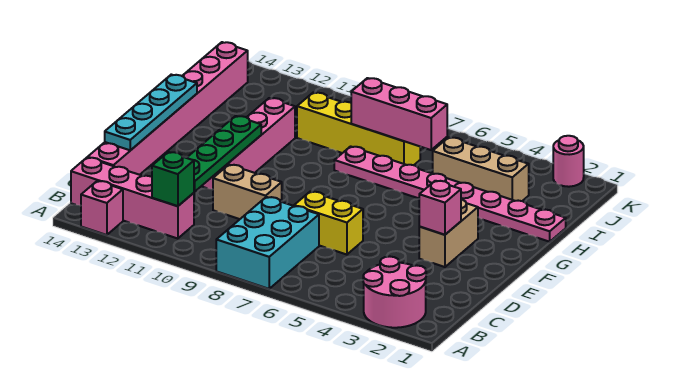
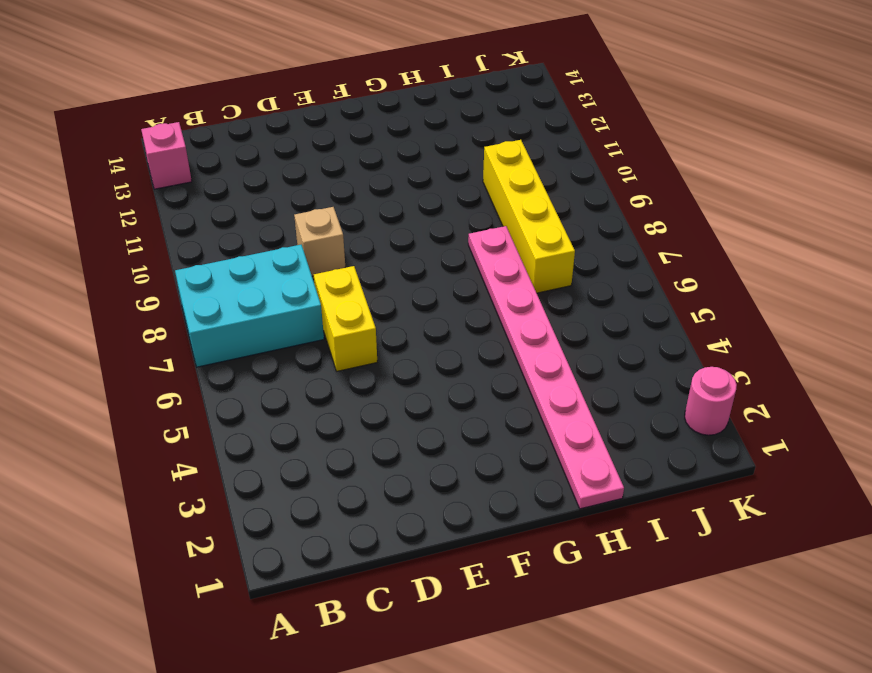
tan brick D9 level 1 -> tan brick D9:D10 level 1
none -> pink round brick A2:B3 level 1
none -> pink brick B11:B14 level 1
none -> pink brick C14:J14 level 1

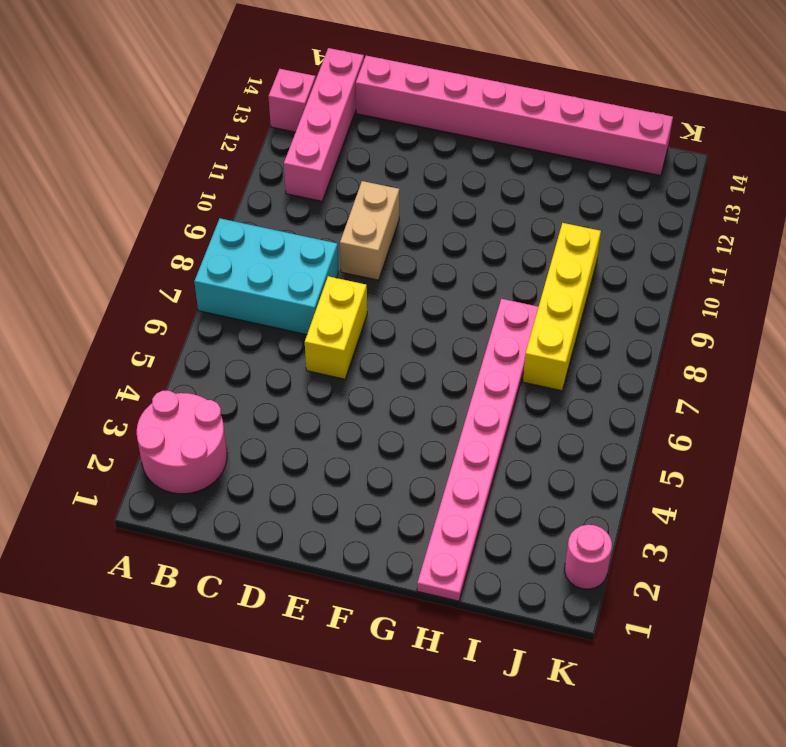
none -> tan brick E3:F3 level 1
none -> pink brick E11:H11 level 1
none -> tan brick I3:I5 level 1

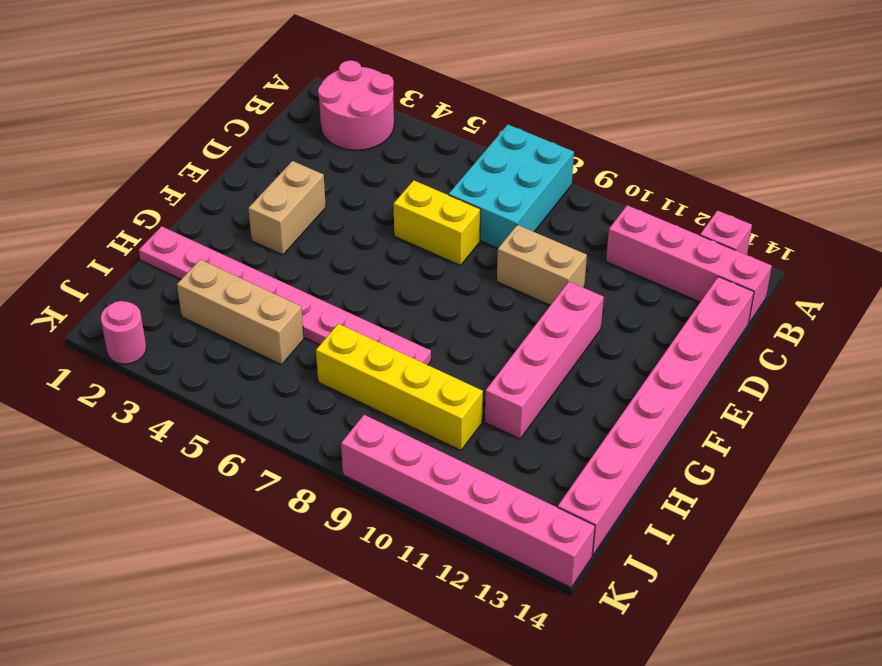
pink brick K9:K14 level 1 -> none
none -> green brick B11 level 2
none -> green plate C11:F11 level 2
none -> cyan plate D14:G14 level 2

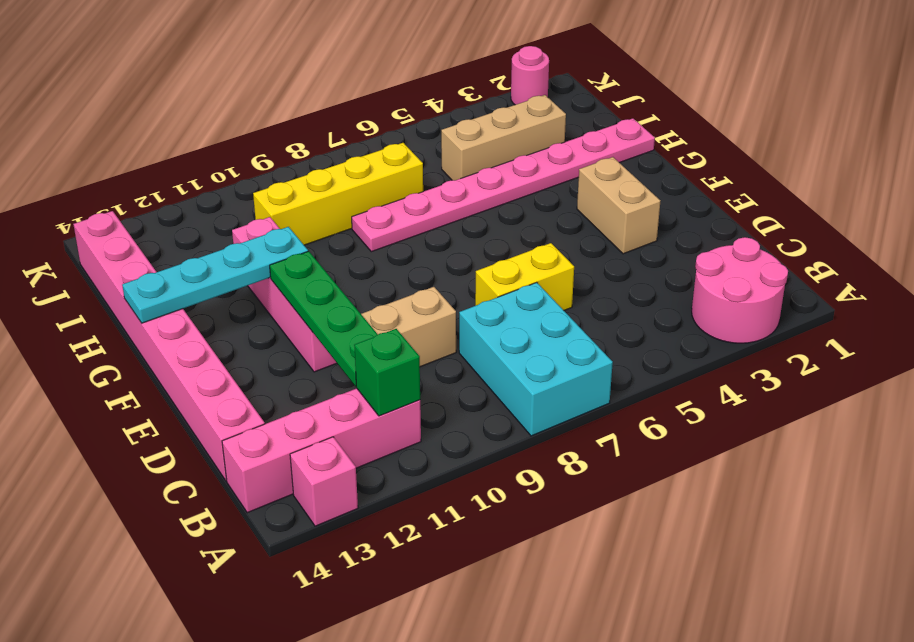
cyan plate G11:G14 level 2 -> cyan plate D14:G14 level 2
none -> pink brick E3 level 2
none -> pink brick I6:I8 level 2

